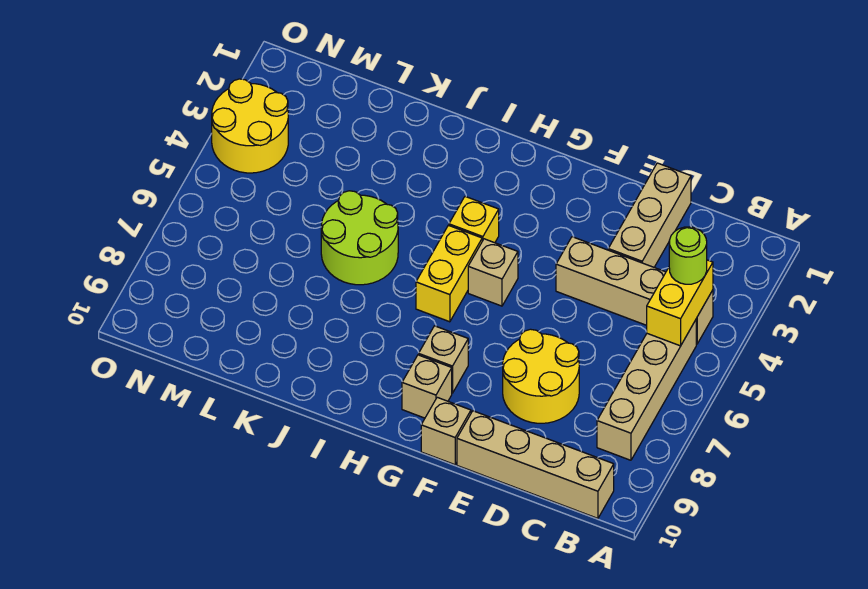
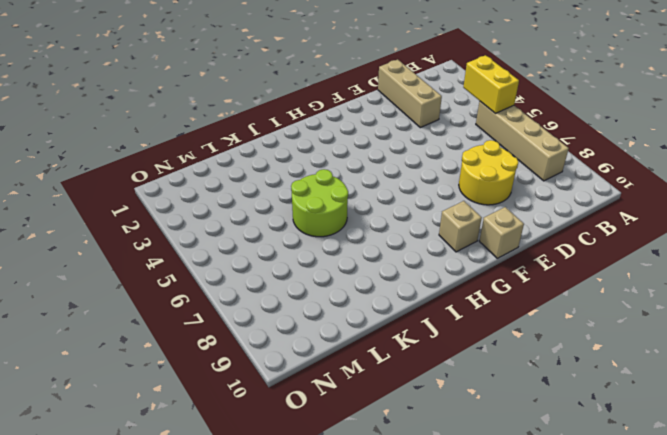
none -> tan brick B4:E4 level 1
none -> tan brick B10:E10 level 1
none -> tan brick G5 level 1

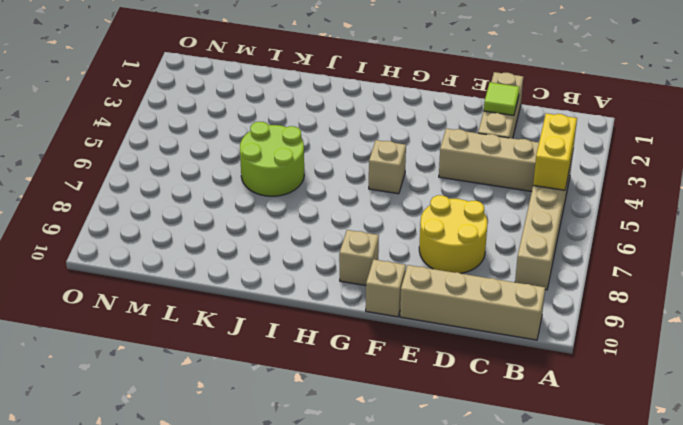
lime tile D2 level 2 -> none
none -> tan brick G8 level 1
none -> yellow brick H4 level 1
none -> yellow brick H5:H6 level 1

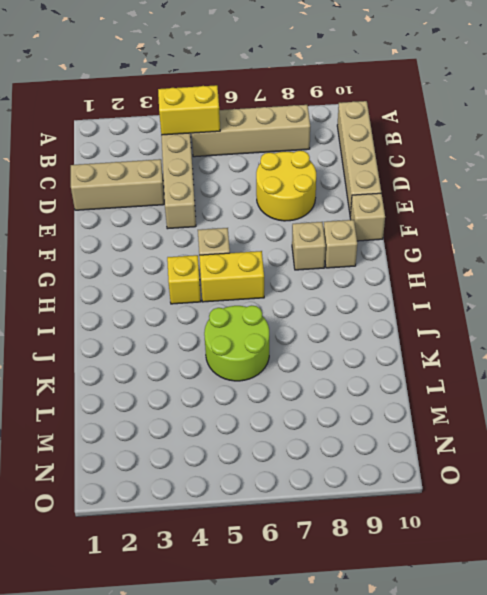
none -> yellow round brick N3:O4 level 1
none -> lime round brick B4 level 3

